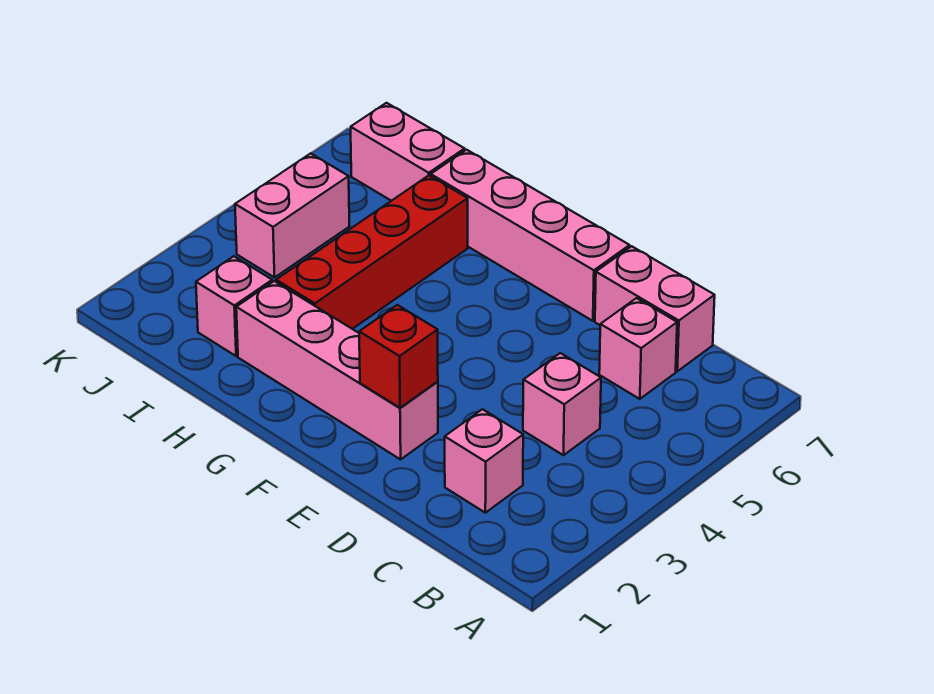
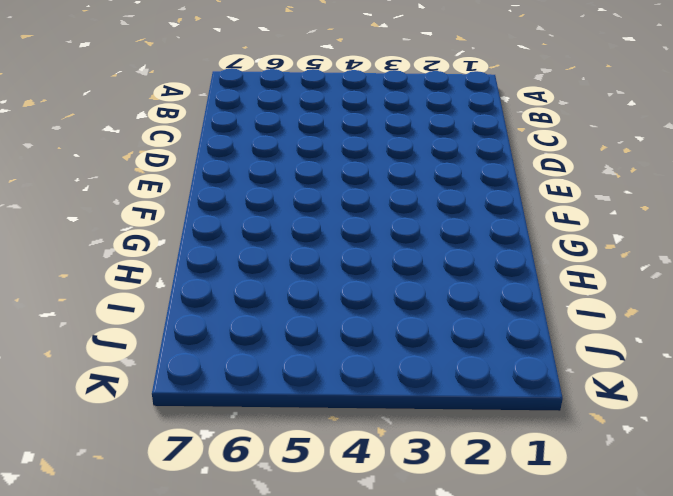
none -> pink brick C2 level 1
none -> pink brick C4 level 1

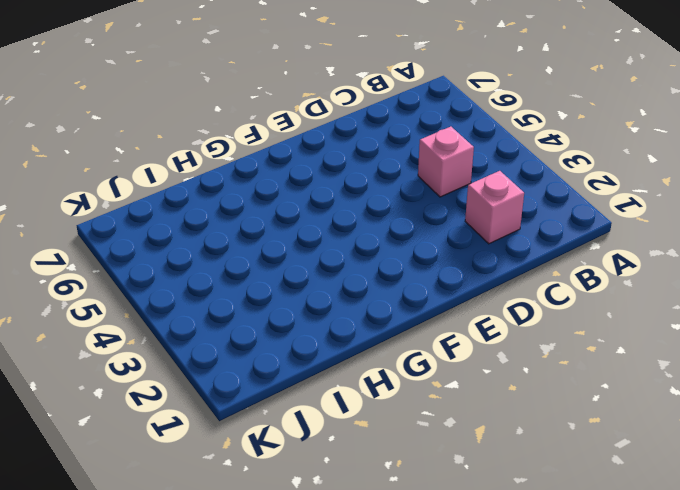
none -> pink brick C6 level 1
none -> pink brick C7:D7 level 1

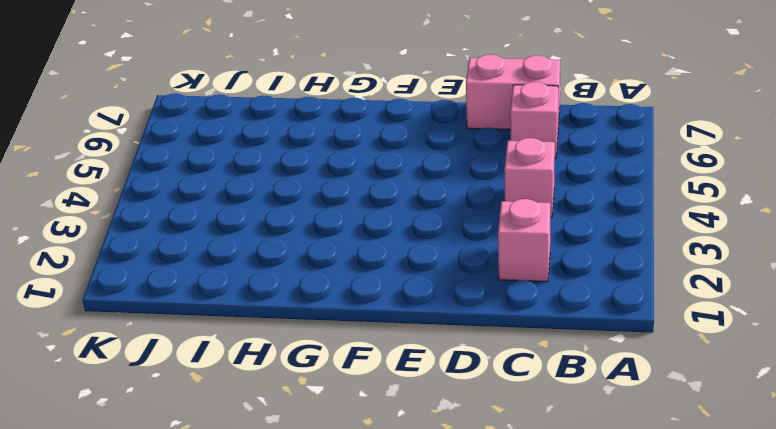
none -> pink brick E2:H2 level 1
none -> pink brick E7:H7 level 1

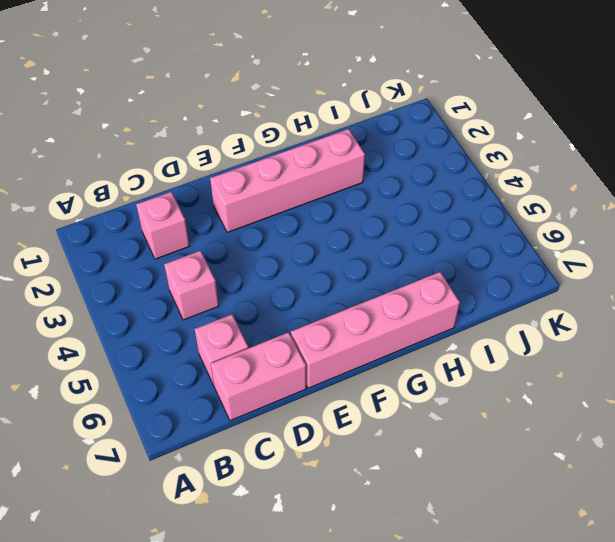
none -> red brick H3:H6 level 1
none -> pink brick I2 level 1

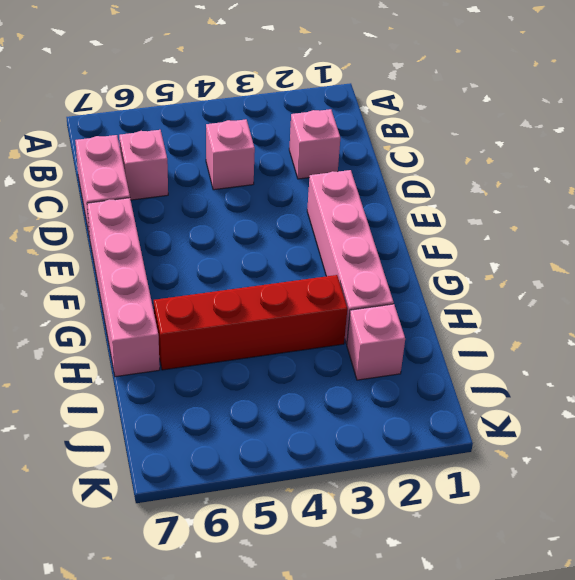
none -> pink brick I7:J7 level 1
none -> pink brick J4:J5 level 1

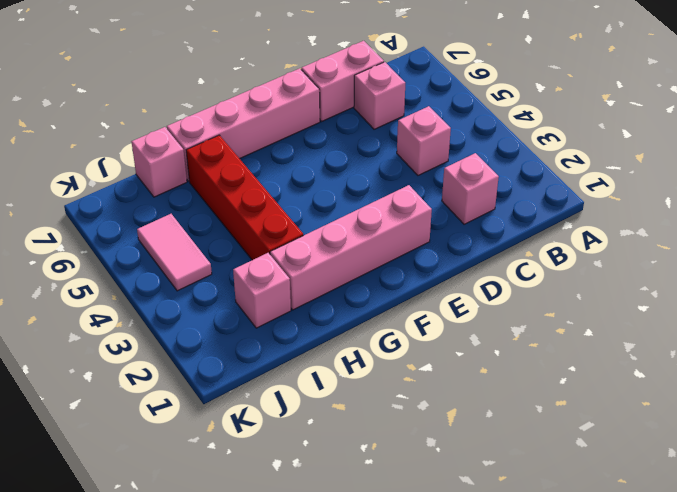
pink brick I7 level 1 -> pink brick I7:J7 level 1
pink tile J4:J5 level 1 -> pink brick J4:J5 level 1
none -> red brick E2 level 2

